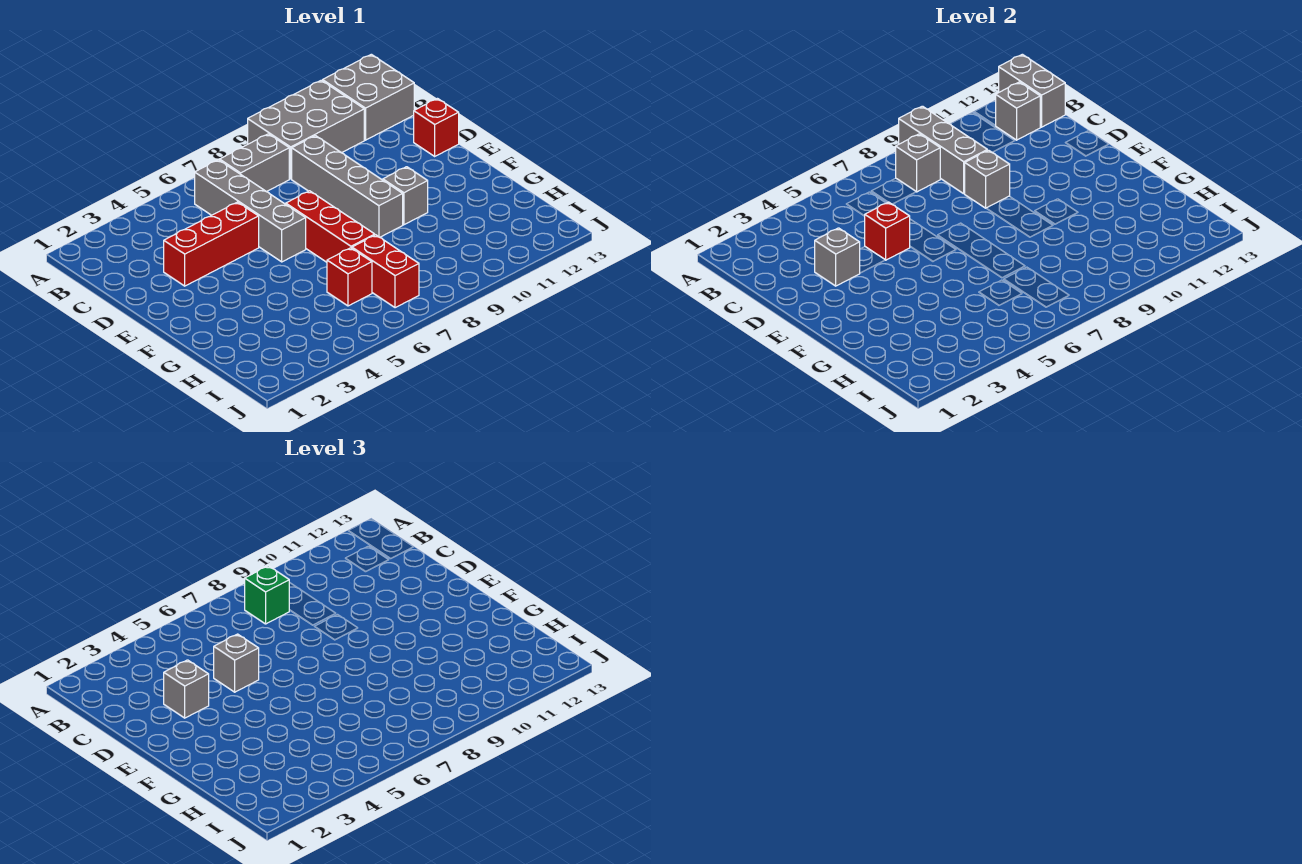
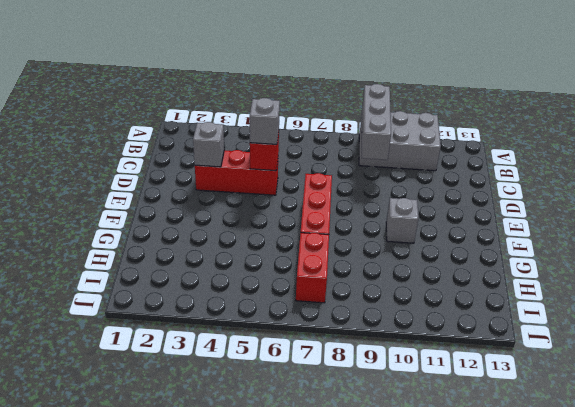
none -> grey brick A12:B13 level 1
none -> grey brick B6:E6 level 1
none -> grey brick B7:B8 level 1

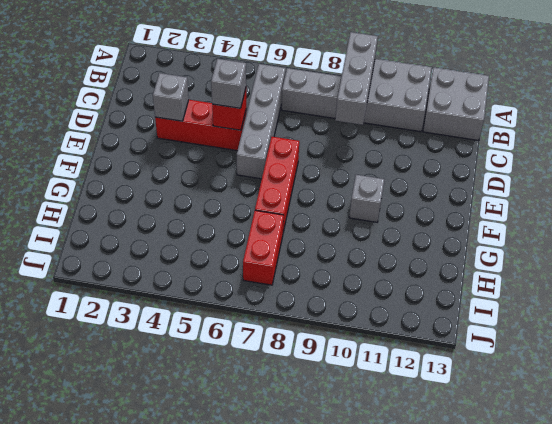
none -> grey brick C9:F9 level 1
none -> red brick D13 level 1
none -> red brick H6 level 1

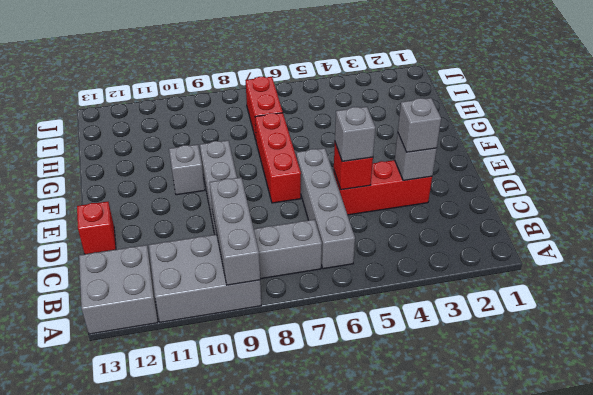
none -> red brick H6 level 1
none -> grey brick A13:B13 level 2
none -> grey brick B8 level 2

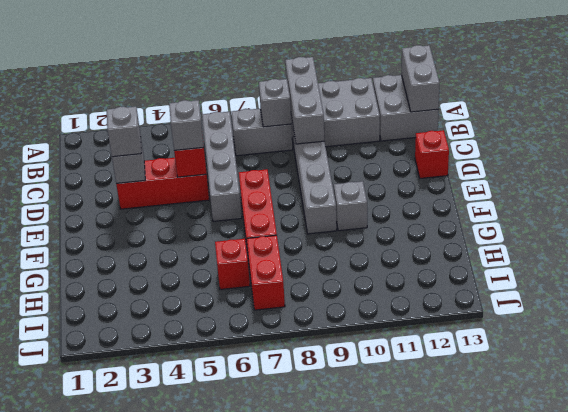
none -> grey brick B12 level 2
none -> grey brick D9 level 2
none -> green brick B8 level 3

